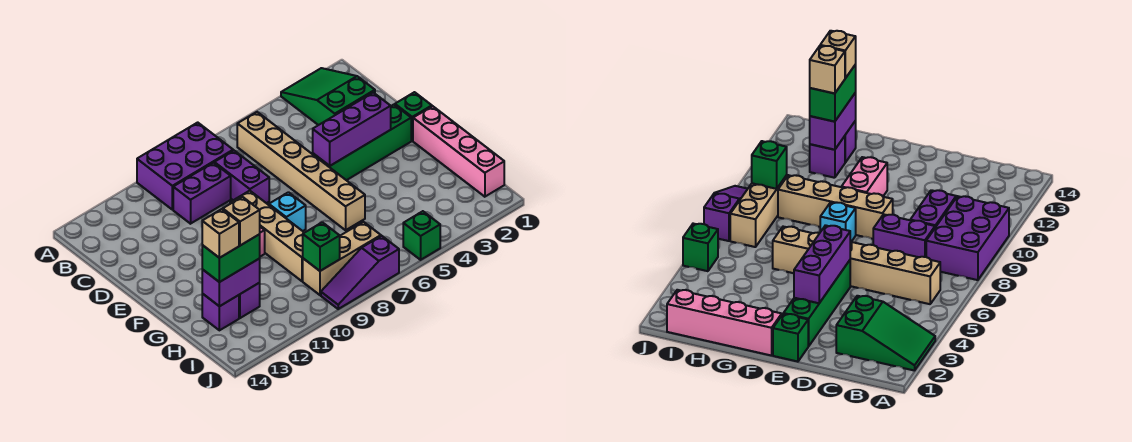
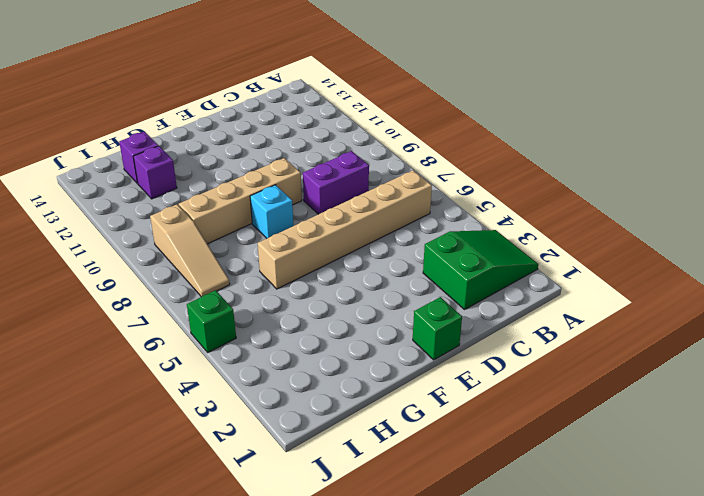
tan slope I7:I9 level 1 top 9 -> tan brick I7:I9 level 1
none -> purple brick A8:B10 level 1
none -> purple brick C9:C10 level 1
none -> green brick E2:E5 level 1

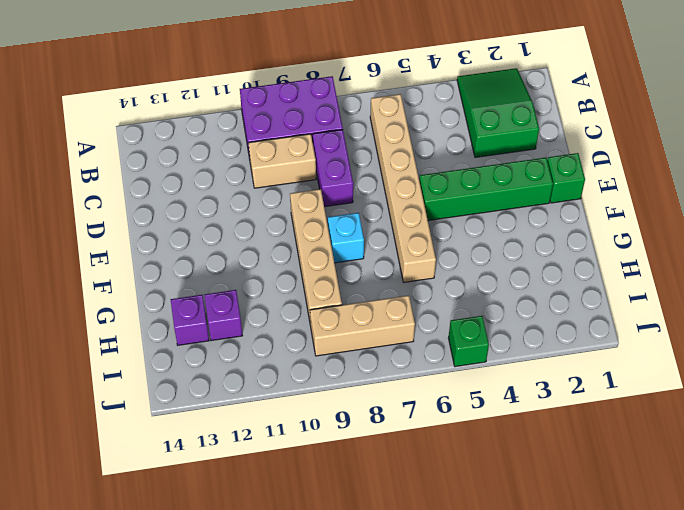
tan brick C9:C10 level 1 -> purple brick C9:C10 level 1
none -> pink brick F1:I1 level 1
none -> pink brick F10:F11 level 1
none -> purple slope J7:J9 level 1 top 7

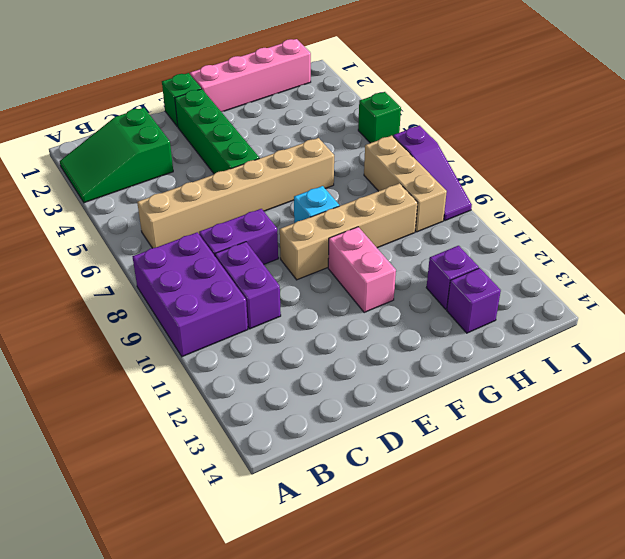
none -> purple brick E3:E5 level 2
none -> purple brick H12:H13 level 2
none -> green brick I9 level 2

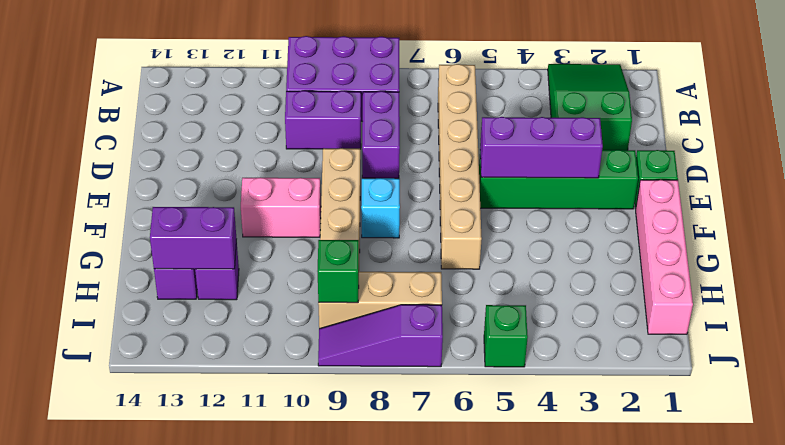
none -> green brick H12:H13 level 3
none -> tan brick H12 level 4
none -> tan brick H13 level 4

